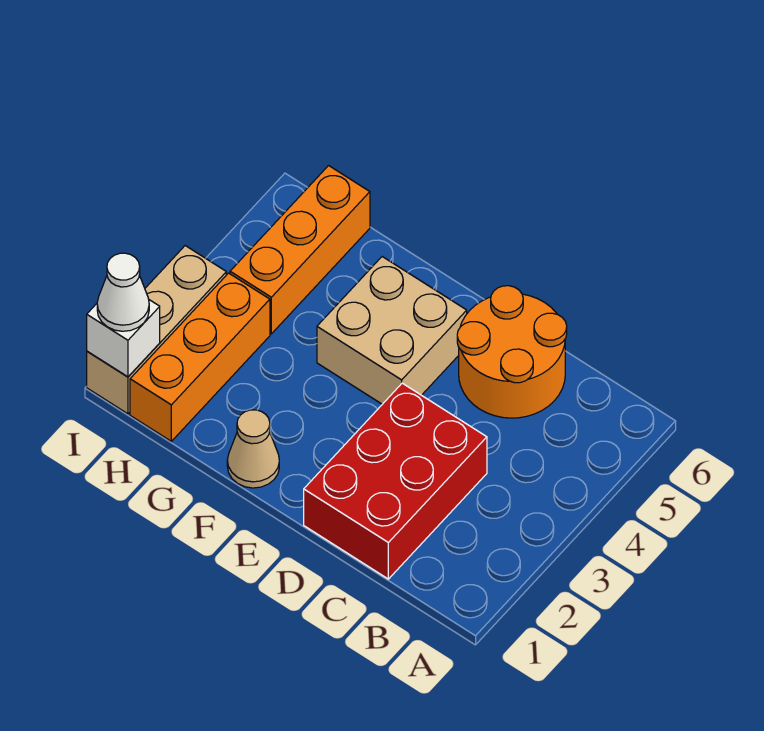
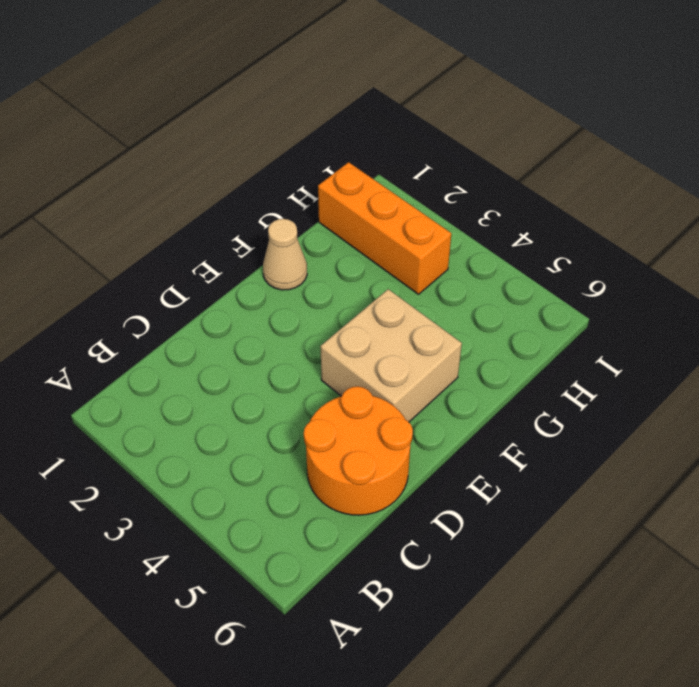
none -> red brick C1:D3 level 1
none -> orange brick H4:H6 level 1

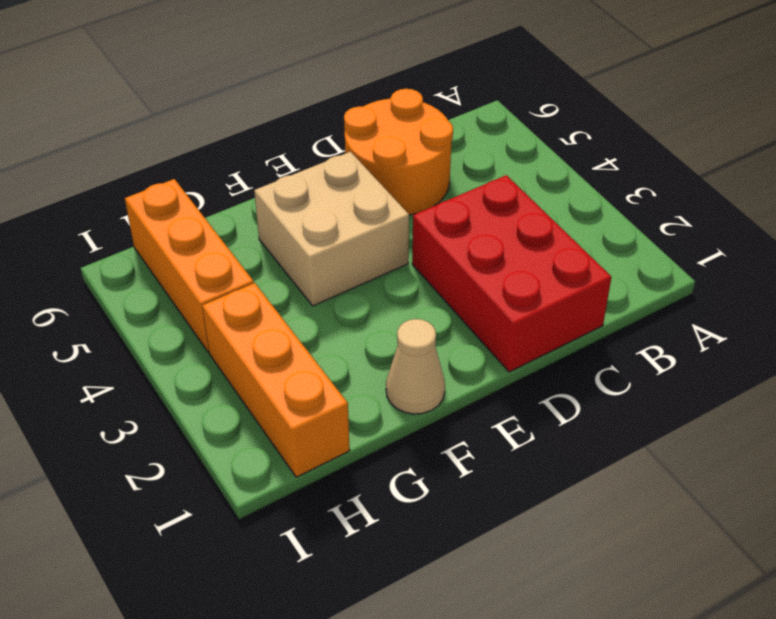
none -> tan brick I1:I3 level 1
none -> white brick I1 level 2

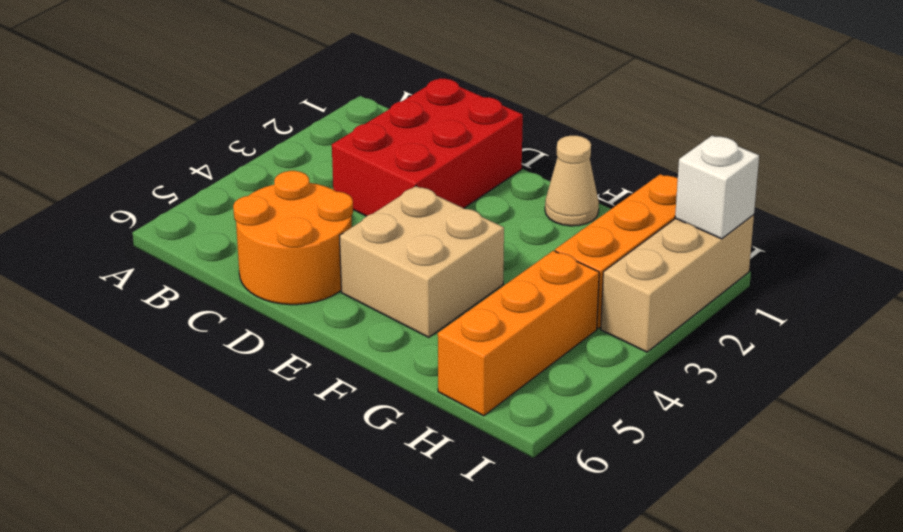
none -> white cone I1 level 3

